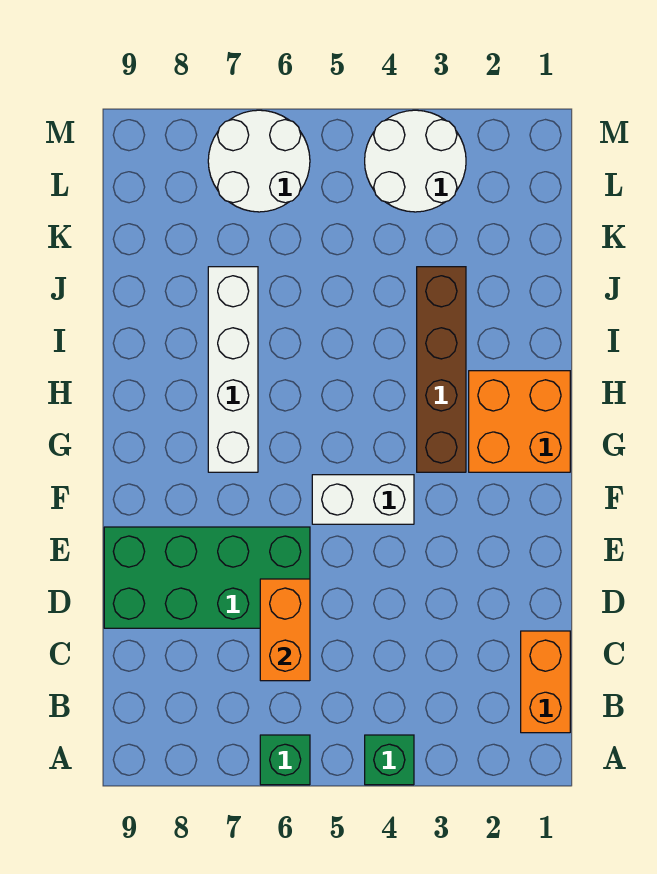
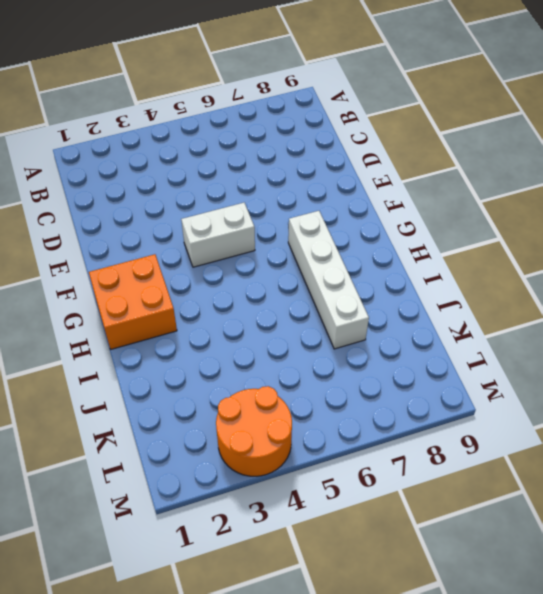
orange round brick L3:M4 level 1 -> white round brick L3:M4 level 1
none -> green brick A4 level 1
none -> green brick A6 level 1

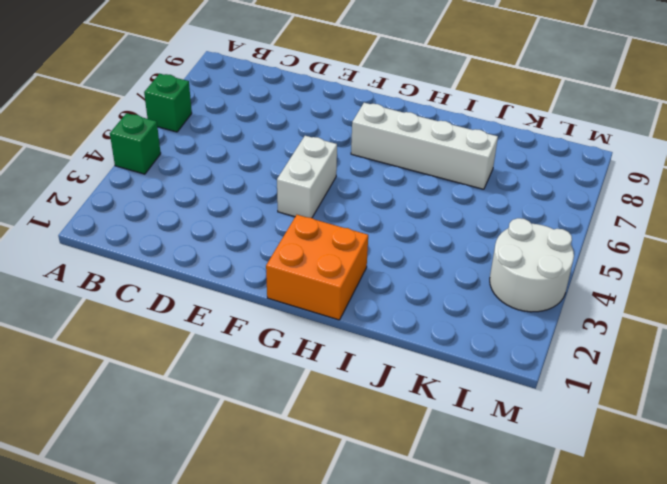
none -> orange brick B1:C1 level 1
none -> green brick D6:E9 level 1

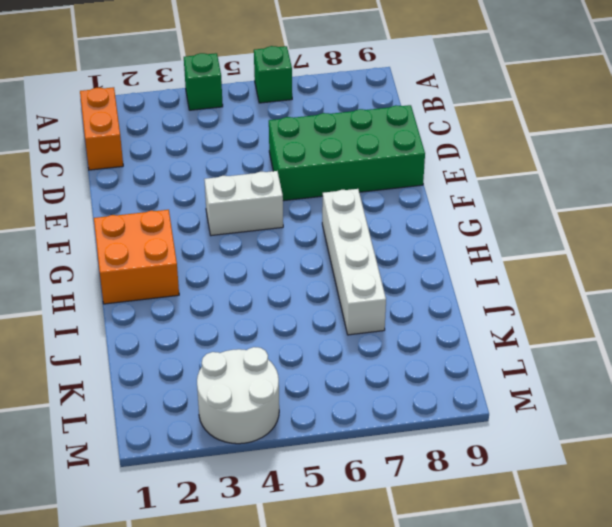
none -> brown brick G3:J3 level 1
none -> white round brick L6:M7 level 1

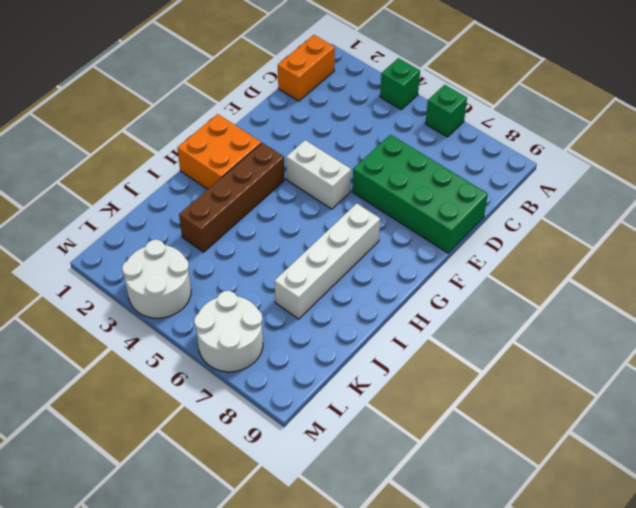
none -> orange brick C6:D6 level 2

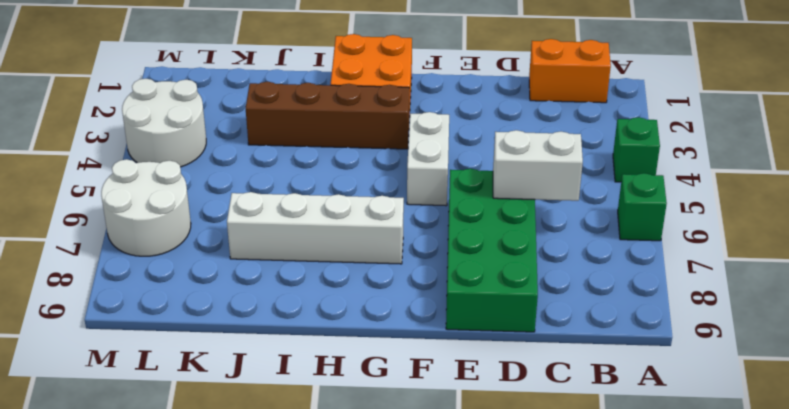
white brick C6:D6 level 2 -> orange brick C6:D6 level 2

